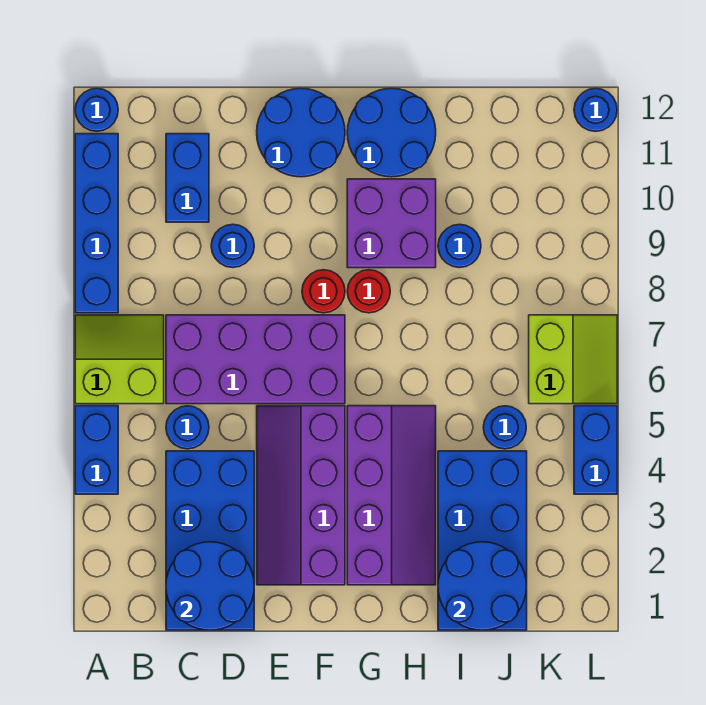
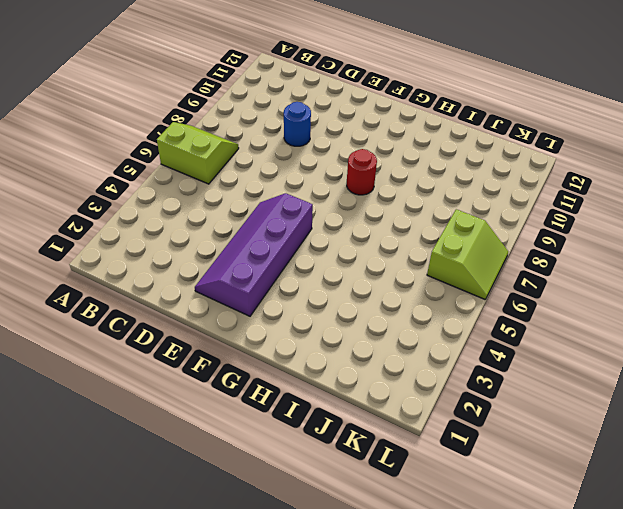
none -> blue brick A4:A5 level 1
none -> blue brick A8:A11 level 1
none -> blue round brick A12 level 1

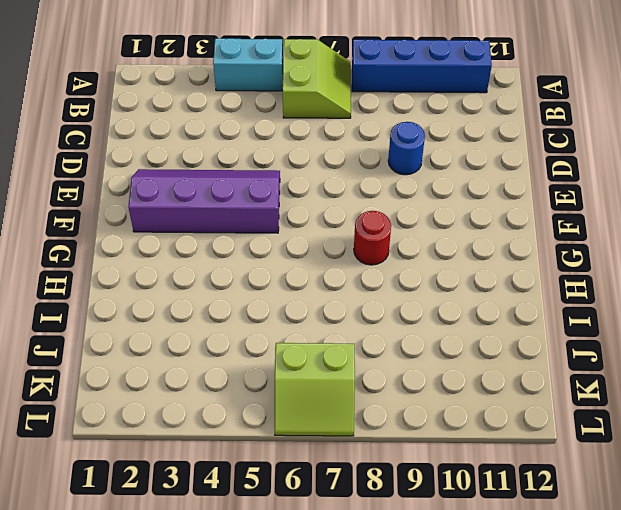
cyan brick A4:A5 level 1 -> blue brick A4:A5 level 1
none -> blue round brick A12 level 1
none -> blue brick C1:D4 level 1
none -> blue round brick C5 level 1

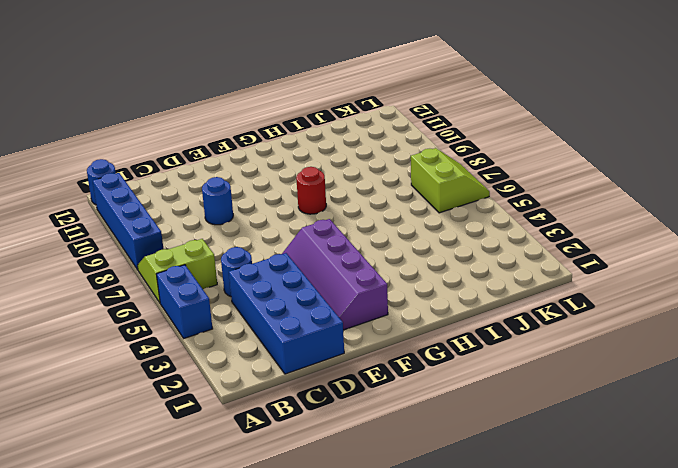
none -> purple brick C6:F7 level 1
none -> blue brick C10:C11 level 1
none -> blue round brick E11:F12 level 1

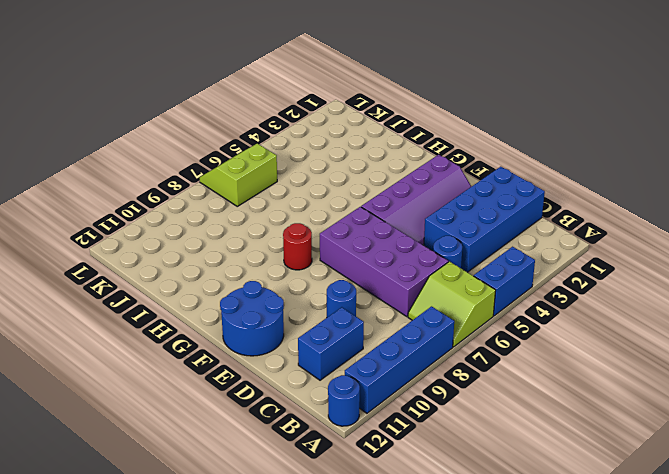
none -> red round brick F8 level 1
none -> purple slope G2:H5 level 1 top G
none -> purple brick G9:H10 level 1

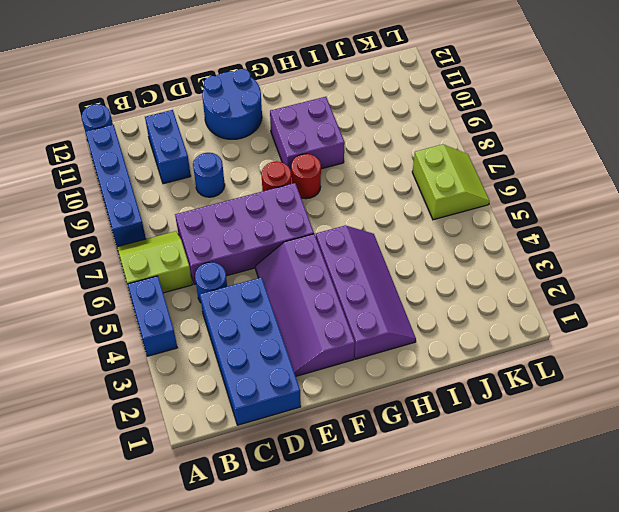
none -> blue round brick G11:H12 level 1
none -> blue brick I1:J4 level 1
none -> blue round brick I9 level 1

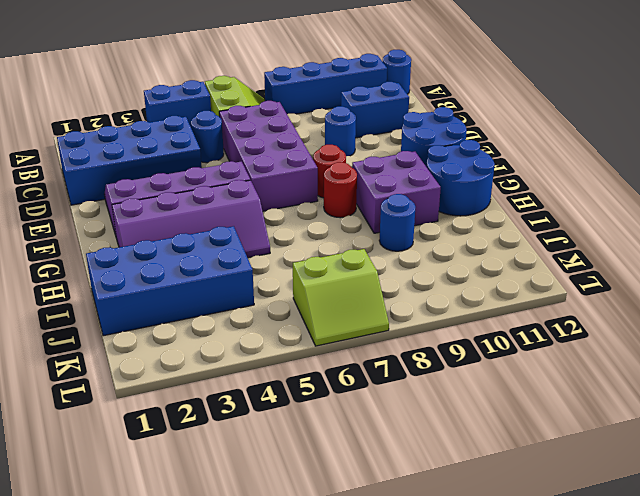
none -> blue round brick J5 level 1
none -> blue brick L4:L5 level 1
none -> blue round brick L12 level 1

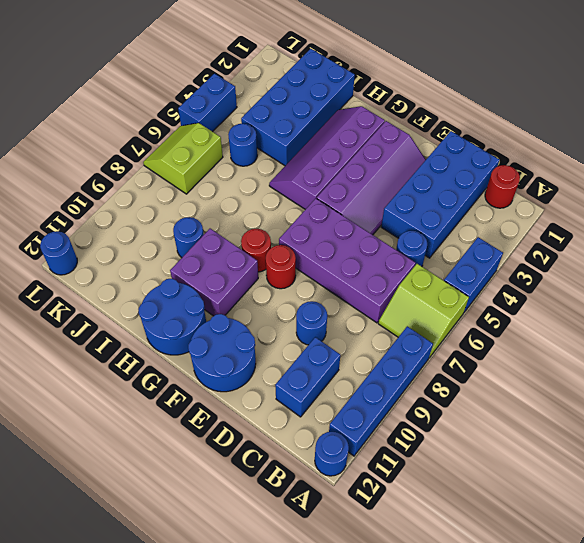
red round brick B1 level 1 -> none
none -> blue round brick C1:D2 level 2
none -> blue round brick I1:J2 level 2

